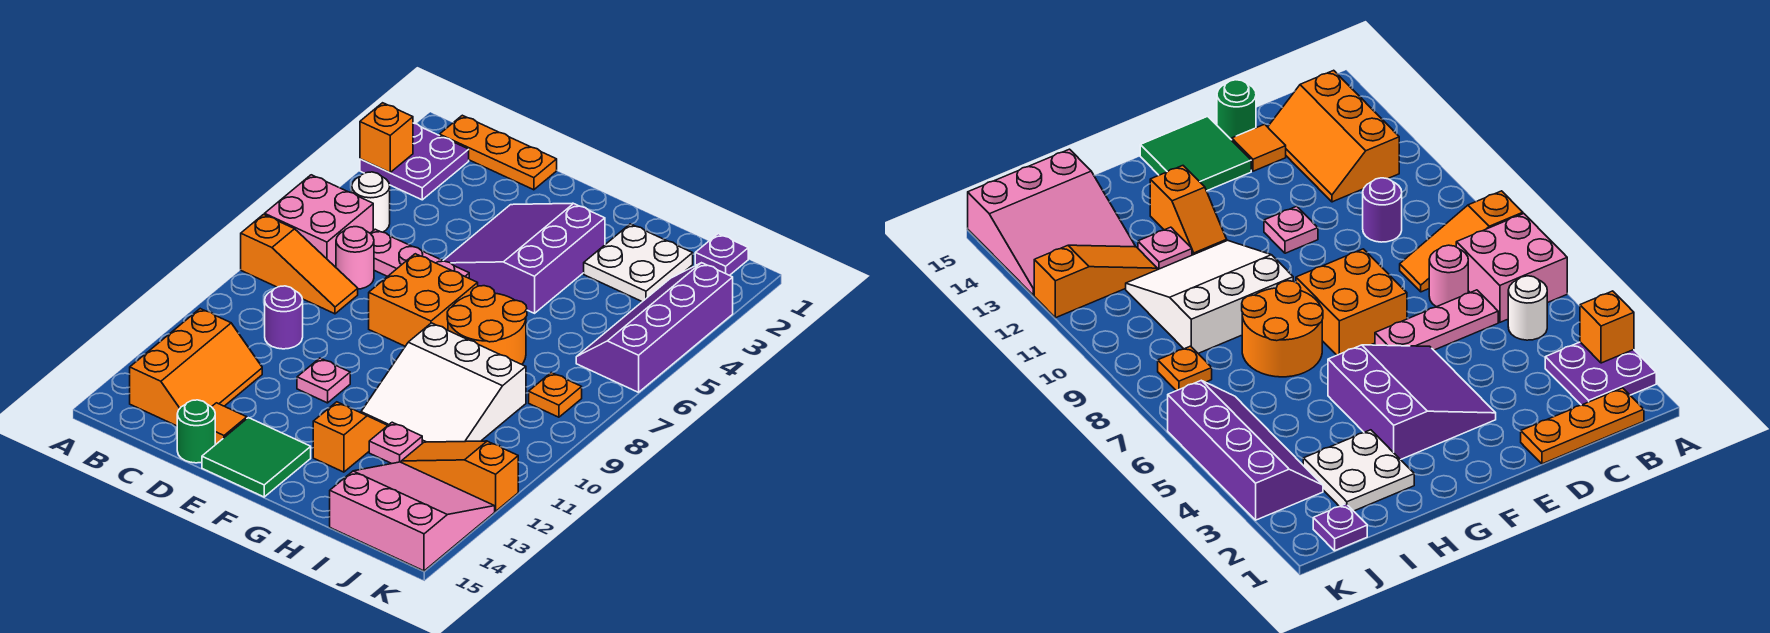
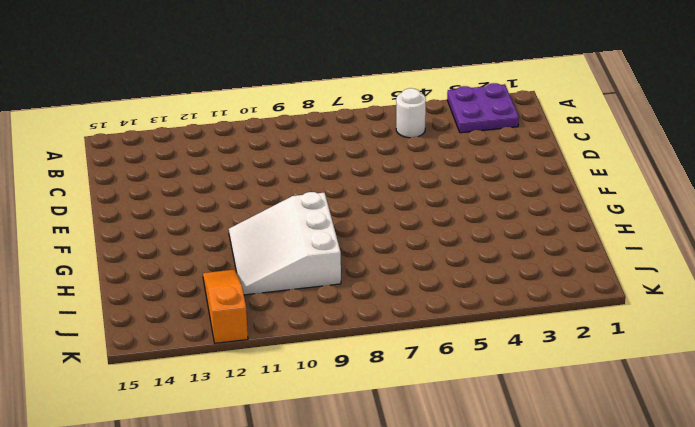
none -> pink brick A6:B7 level 1
none -> orange slope A8:C8 level 1 top A
none -> orange plate B1:D1 level 1

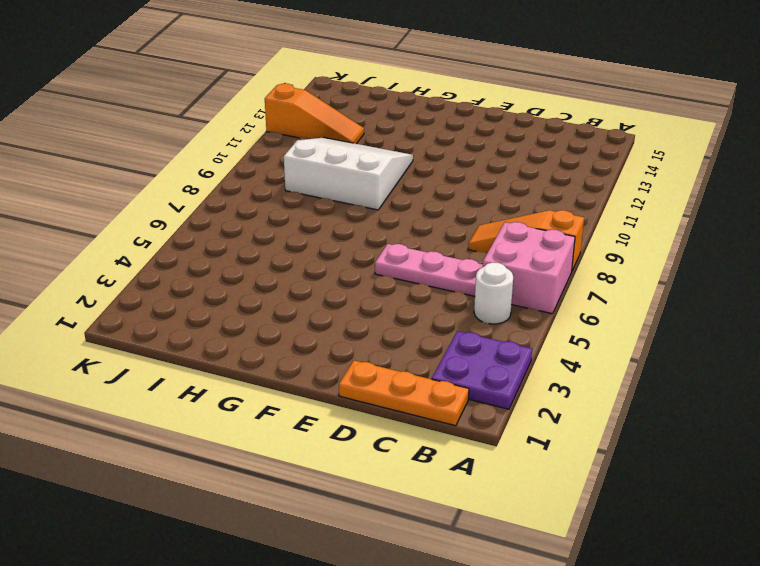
none -> orange slope B12:C14 level 1 top B
none -> pink round brick C7 level 1
none -> purple round brick C10 level 1

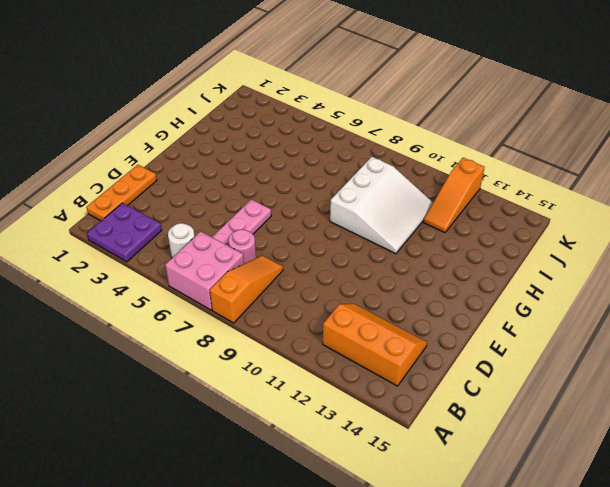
none -> purple round brick C10 level 1
none -> orange tile D14 level 1
none -> green round brick D15 level 1

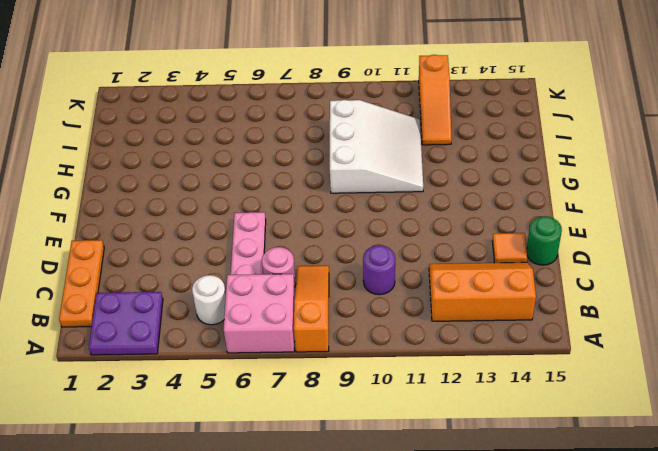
none -> purple slope E3:G5 level 1 top G
none -> orange brick E7:F8 level 1
none -> pink plate E11 level 1

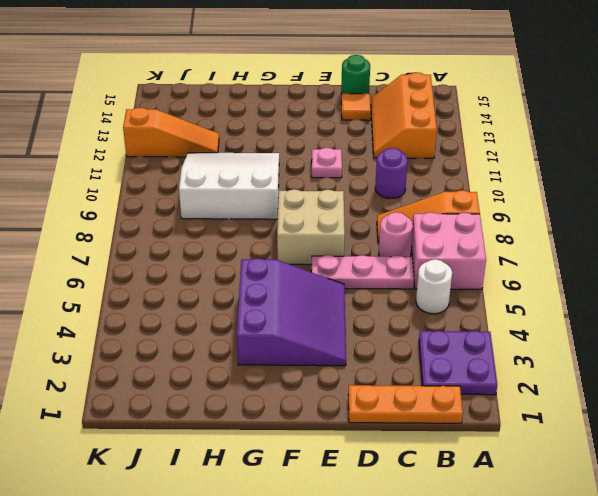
tan brick E7:F8 level 1 -> orange brick E7:F8 level 1
none -> green tile E14:F15 level 1
none -> orange round brick G7:H8 level 1
none -> orange slope G12:G13 level 1 top 13

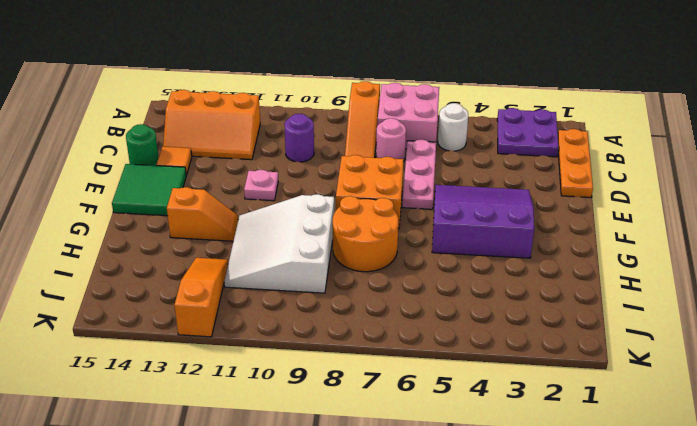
none -> white plate H2:I3 level 1
none -> pink plate H12 level 1
none -> pink slope I13:K15 level 1 top 15

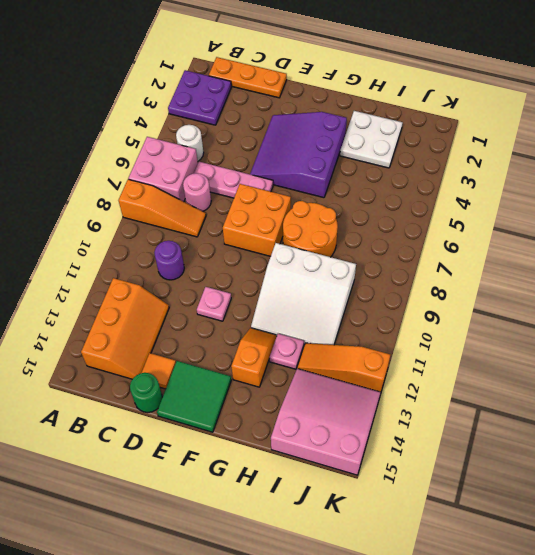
none -> purple plate J1 level 1
none -> purple slope J3:K6 level 1 top K
none -> orange plate J8 level 1

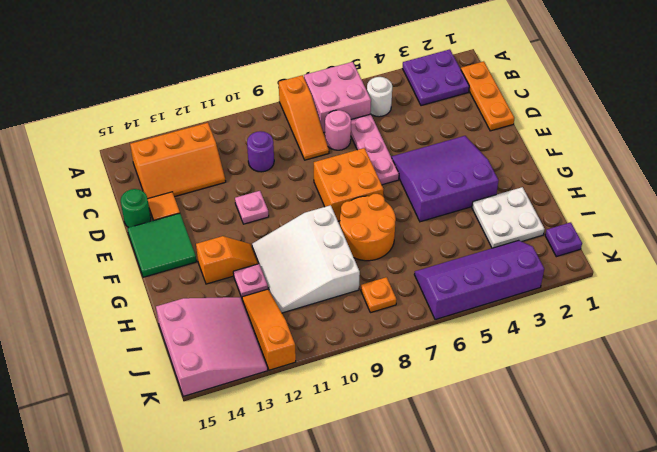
none -> orange brick A3 level 2

